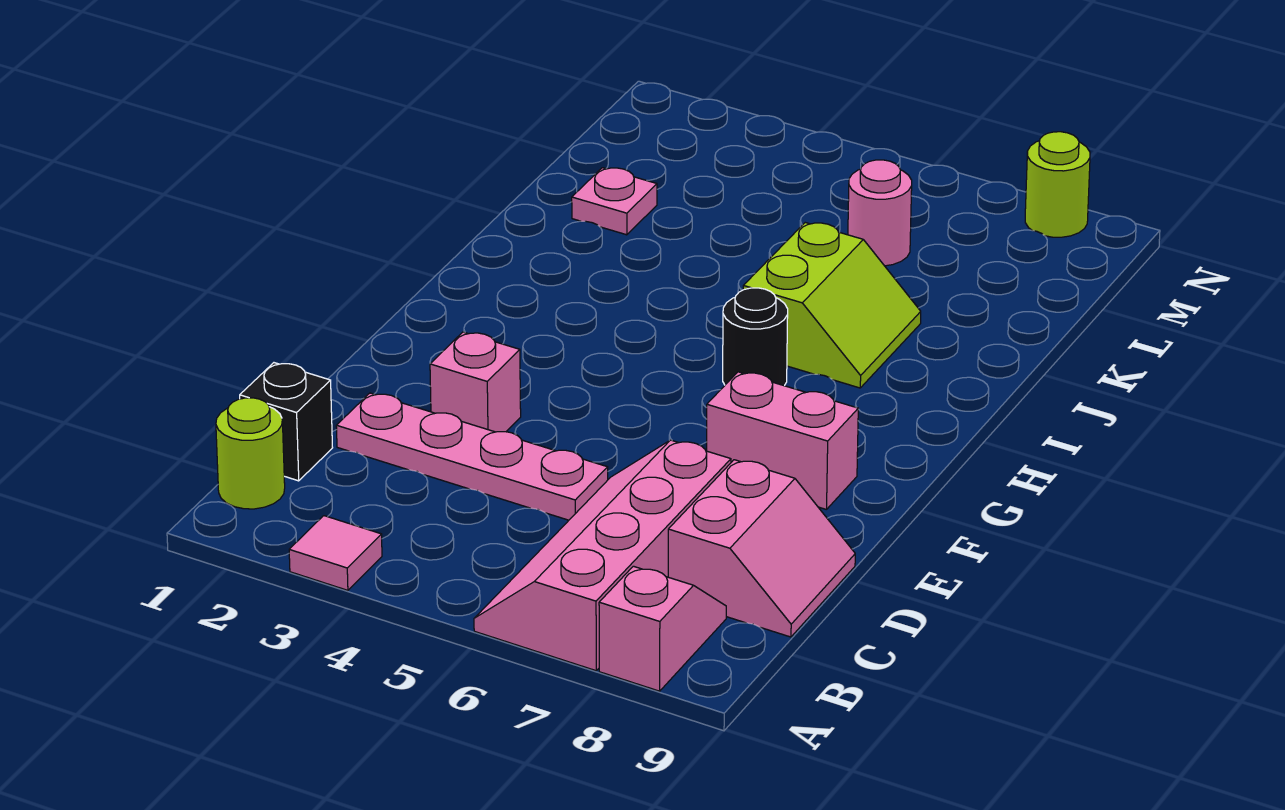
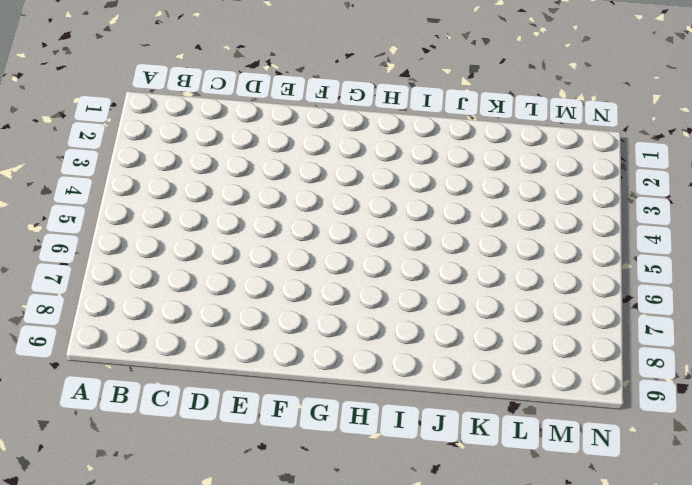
none -> pink tile A3 level 1
none -> pink slope A6:D7 level 1 top 7
none -> pink slope A8:B8 level 1 top A

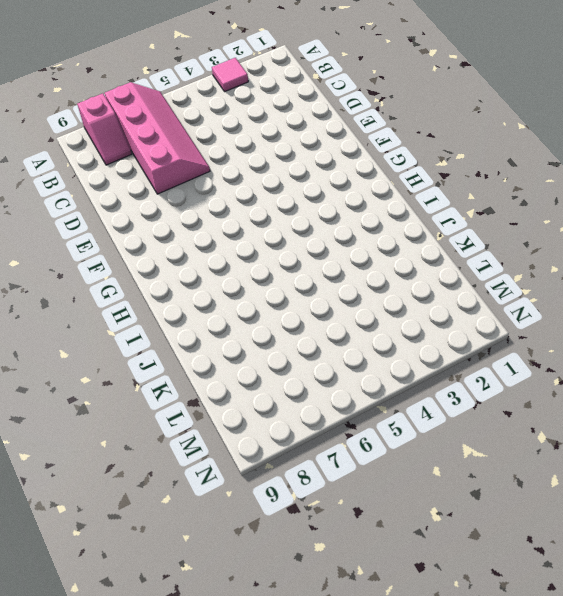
none -> lime round brick B1 level 1
none -> black brick C1 level 1
none -> pink slope C8:D9 level 1 top 8

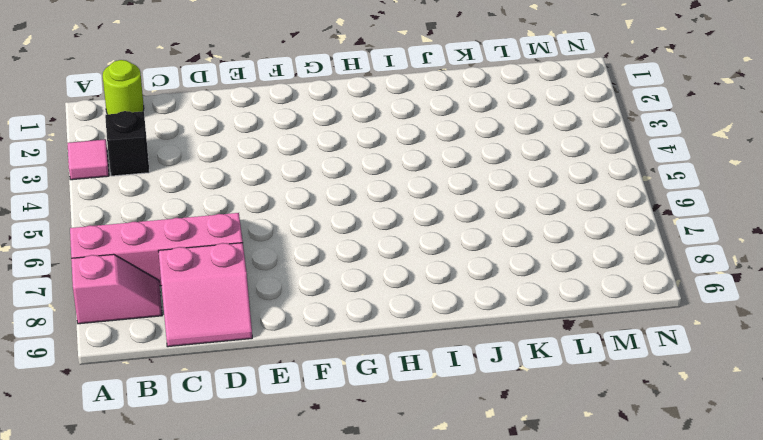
black brick B3 level 1 -> black brick C1 level 1
none -> pink plate D2:D5 level 1
none -> pink brick E3 level 1
none -> pink brick F7:F8 level 1

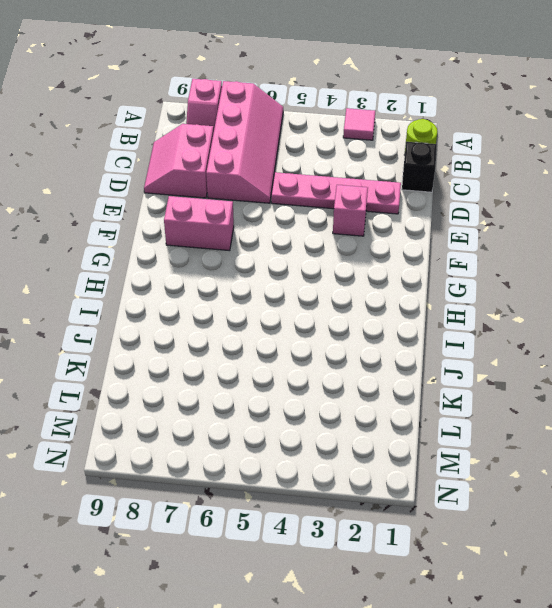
none -> black round brick H6 level 1
none -> lime slope I6:J7 level 1 top 6
none -> pink plate K2 level 1

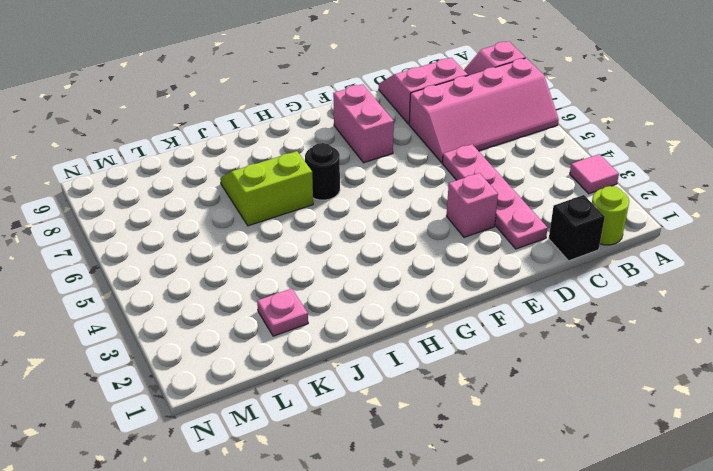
none -> pink round brick L6 level 1
none -> lime round brick N8 level 1

